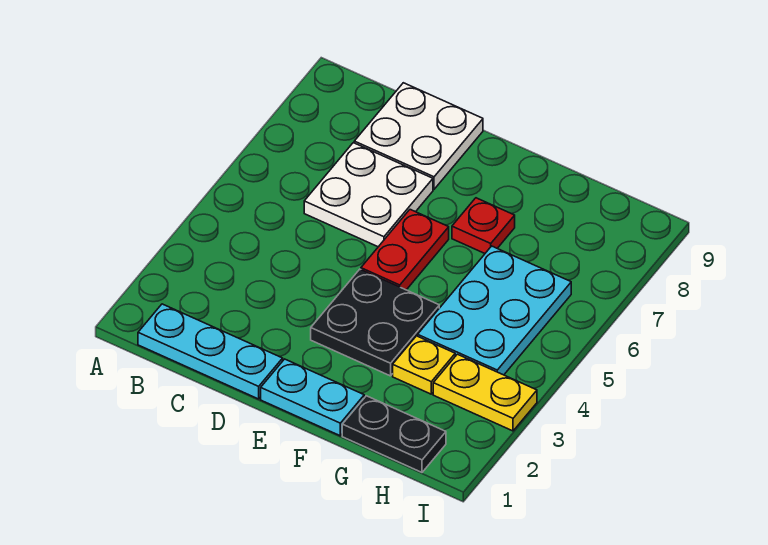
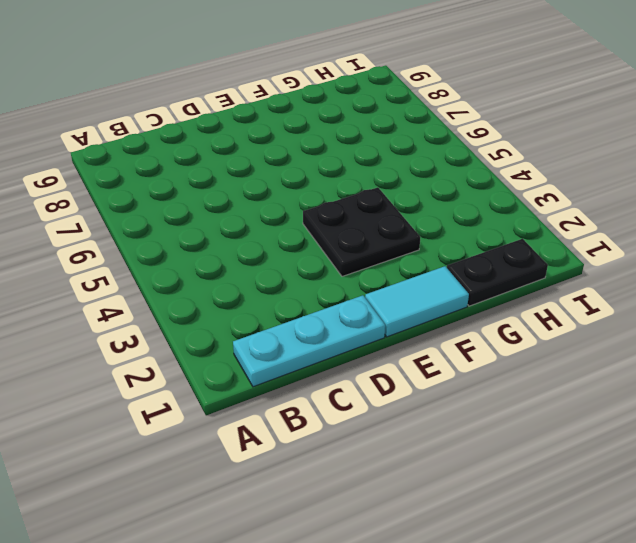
cyan tile E1:F1 level 1 -> cyan plate E1:F1 level 1
none -> white plate C6:D7 level 1
none -> white plate C8:D9 level 1

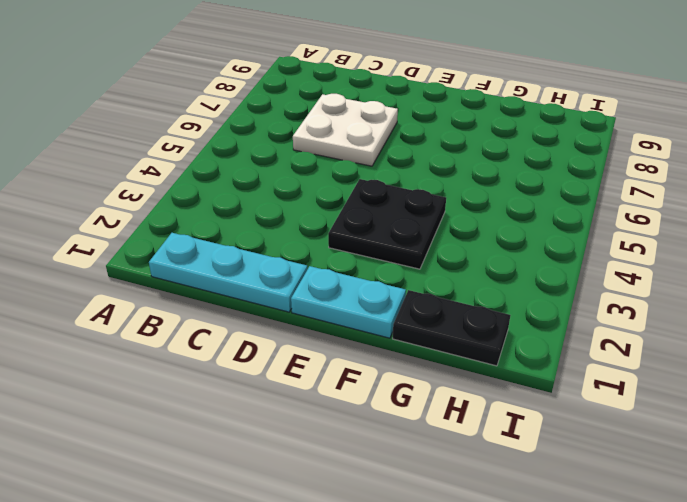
none -> white plate C8:D9 level 1
none -> red plate E5:E6 level 1

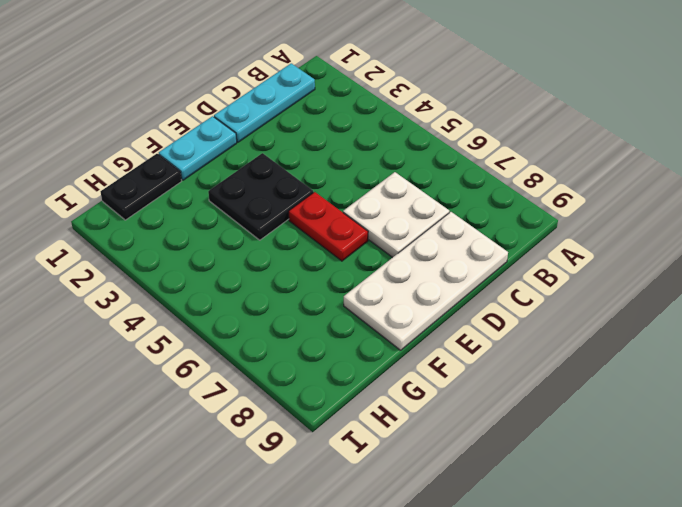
white plate C8:F9 level 1 -> white plate C8:D9 level 1
none -> red plate F7 level 1
none -> yellow plate G3 level 1

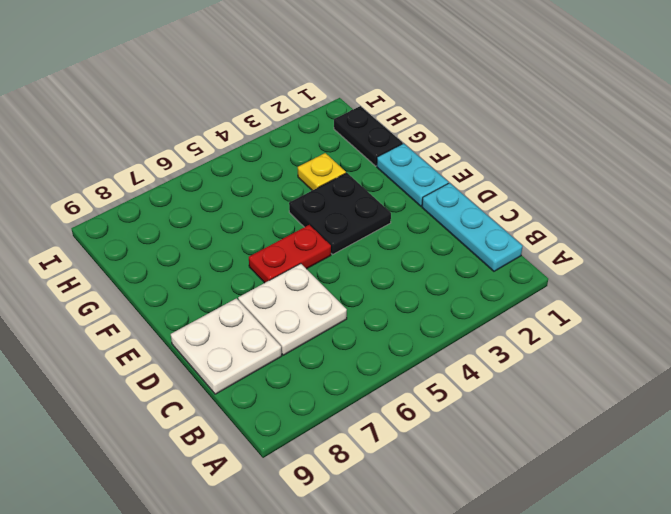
none -> red plate F7 level 1
none -> cyan plate G4:H6 level 1

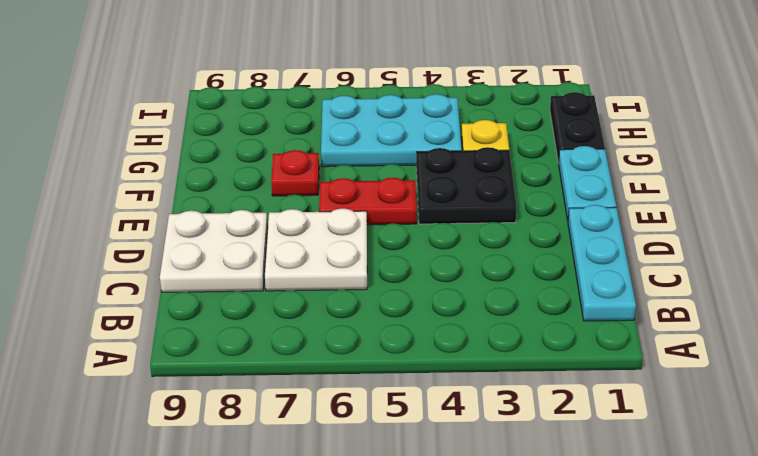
none -> yellow plate H3:I3 level 1

